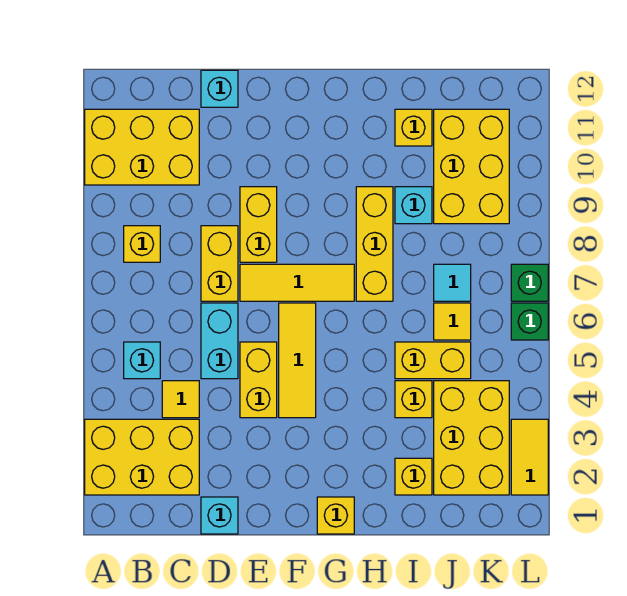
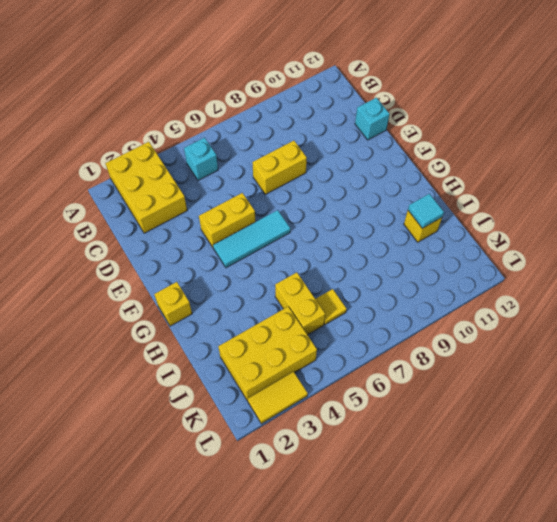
cyan tile F4:F6 level 1 -> yellow tile F4:F6 level 1
cyan tile I11 level 2 -> cyan tile J7 level 1
none -> yellow brick A10:C11 level 1
none -> yellow brick B8 level 1
none -> yellow tile C4 level 1

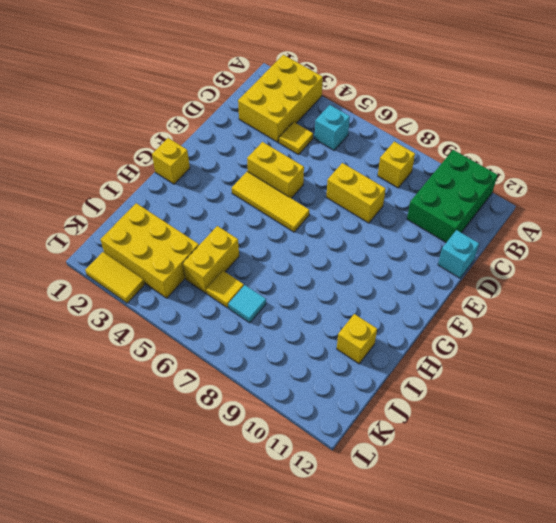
green brick A10:C11 level 1 -> yellow brick A10:C11 level 1
none -> cyan brick D1 level 1
none -> cyan brick D5:D6 level 1
none -> yellow tile E7:G7 level 1

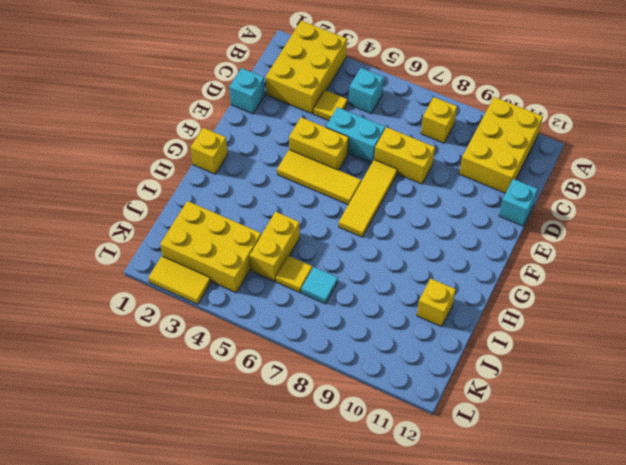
none -> yellow brick E8:E9 level 1
none -> yellow brick H7:H9 level 1
none -> yellow brick I2 level 1

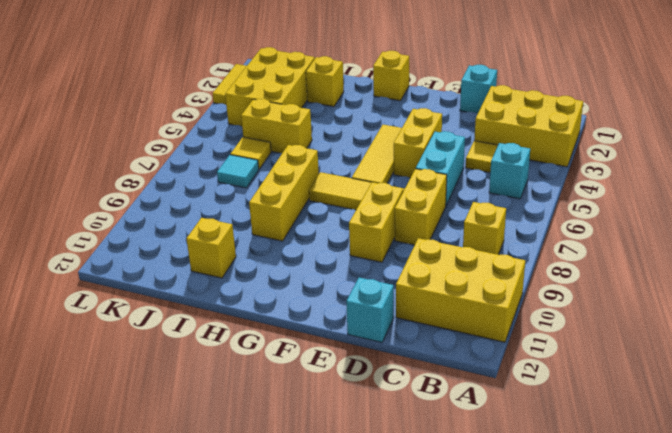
none -> yellow brick I4 level 1
none -> cyan brick I9 level 1
none -> yellow brick J9:K11 level 1

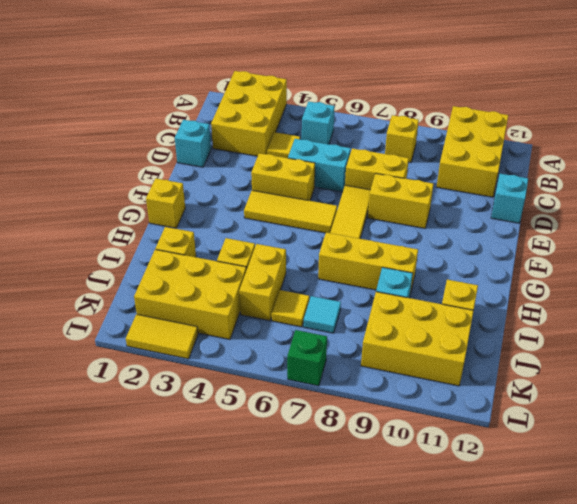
none -> green brick L6 level 1

